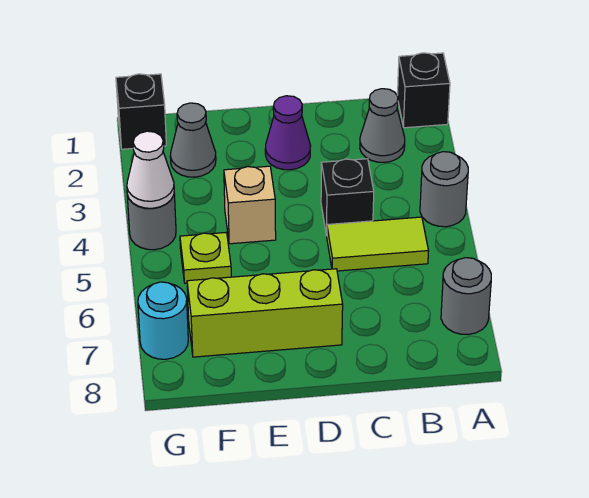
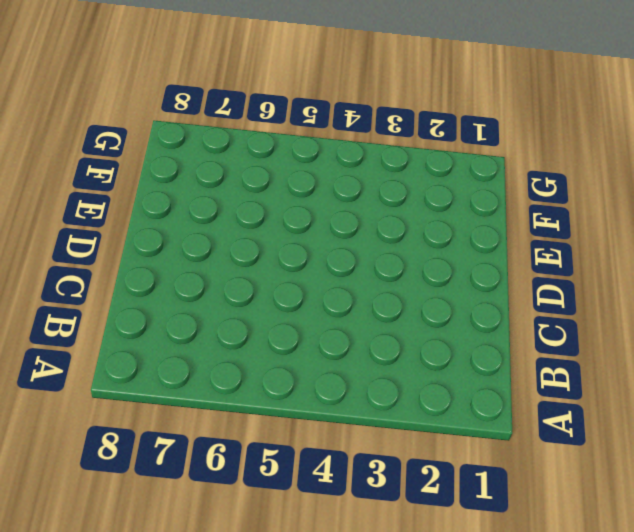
none -> black brick A1 level 1
none -> grey round brick A4 level 1
none -> grey round brick A7 level 1

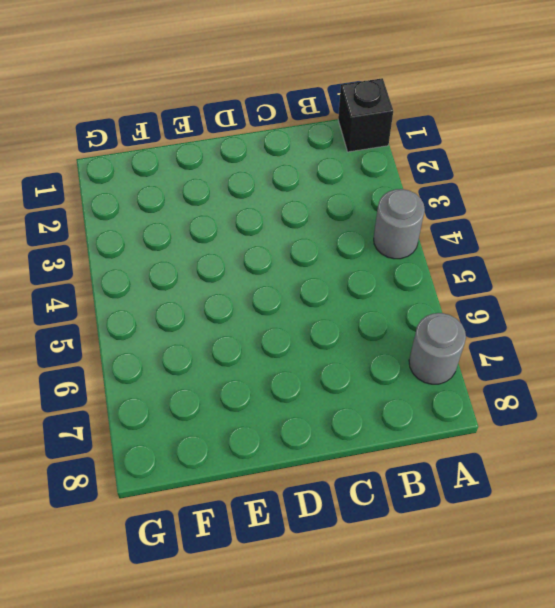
none -> grey cone B2 level 1
none -> lime tile B5:C5 level 1
none -> black brick C4 level 1

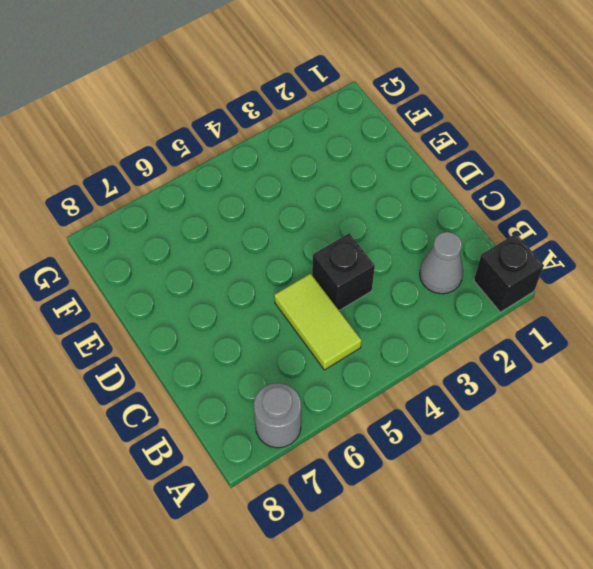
none -> grey round brick A4 level 1
none -> purple cone D2 level 1
none -> lime brick D7:F7 level 1

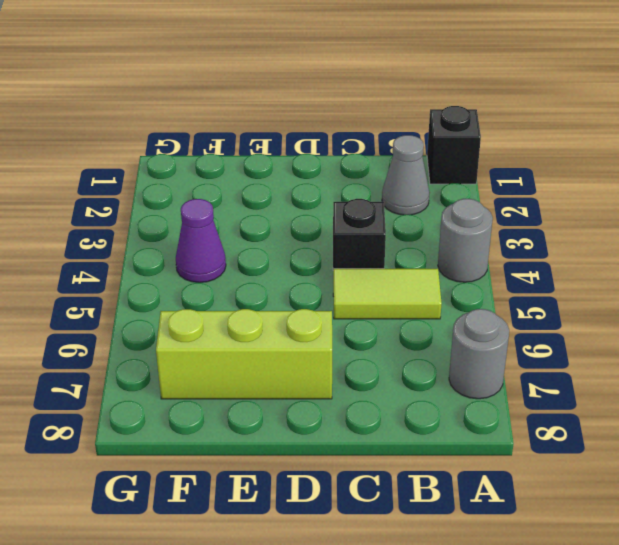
purple cone F4 level 1 -> purple cone D2 level 1
none -> tan brick E4 level 1
none -> grey cone F2 level 1
none -> lime plate F5 level 1

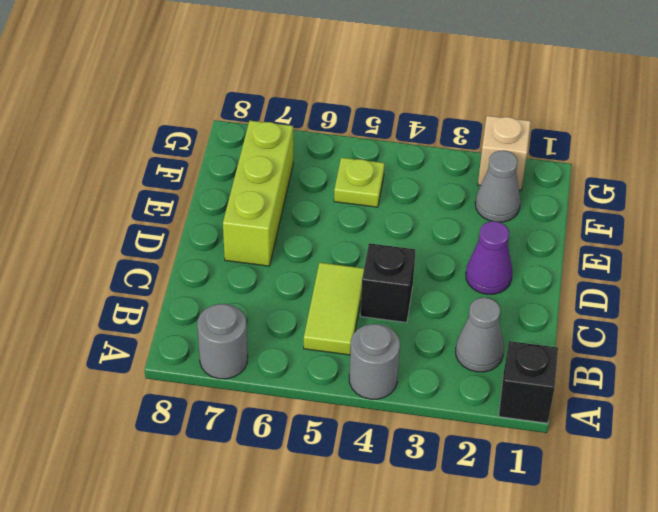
tan brick G2 level 1 -> tan brick E4 level 1
none -> black brick G1 level 1
none -> grey round brick G4 level 1
none -> cyan round brick G7 level 1

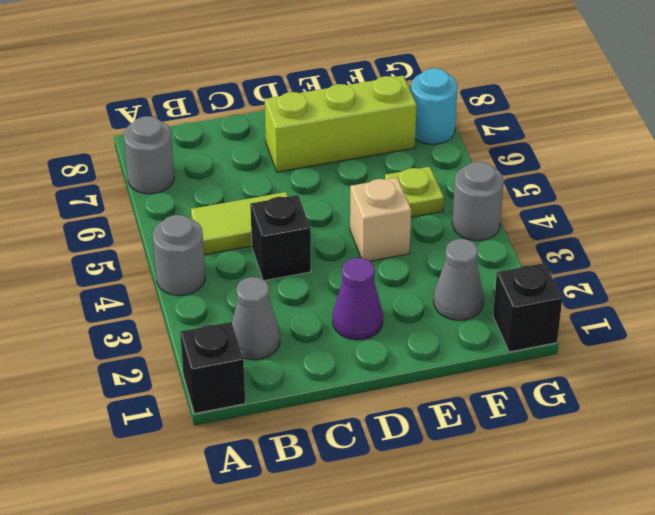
none -> white cone G4 level 2

